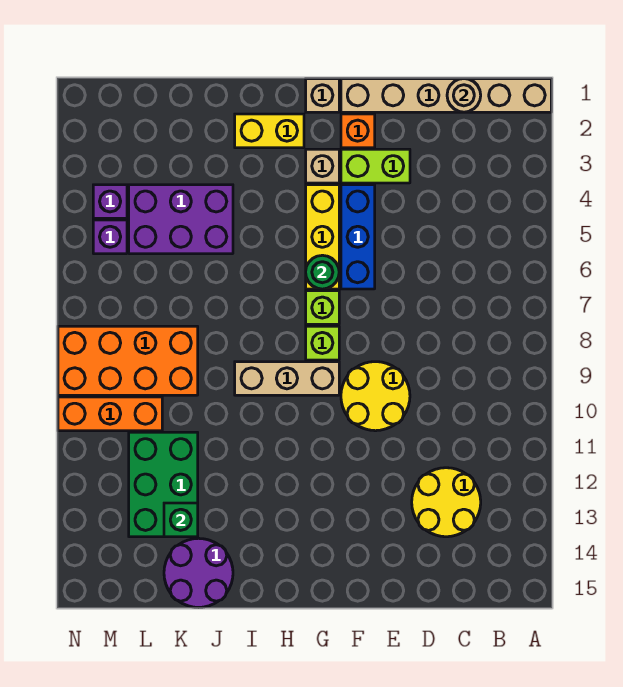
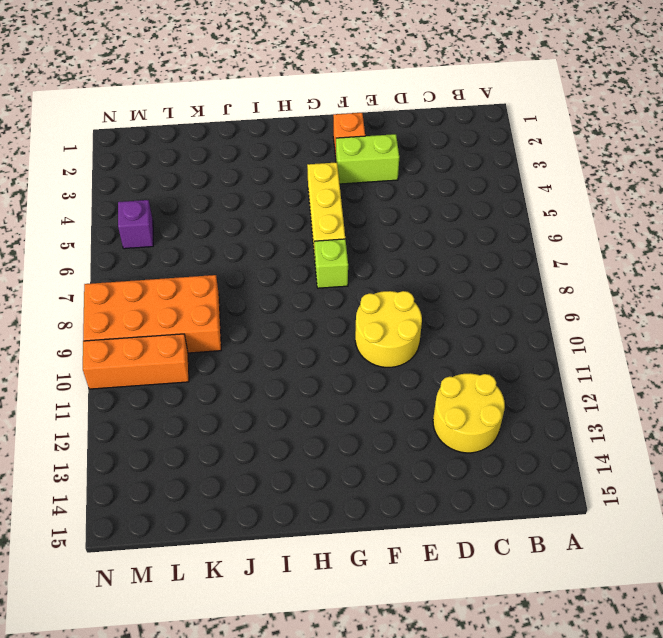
none -> tan brick A1:F1 level 1
none -> blue brick F4:F6 level 1
none -> tan brick G1 level 1

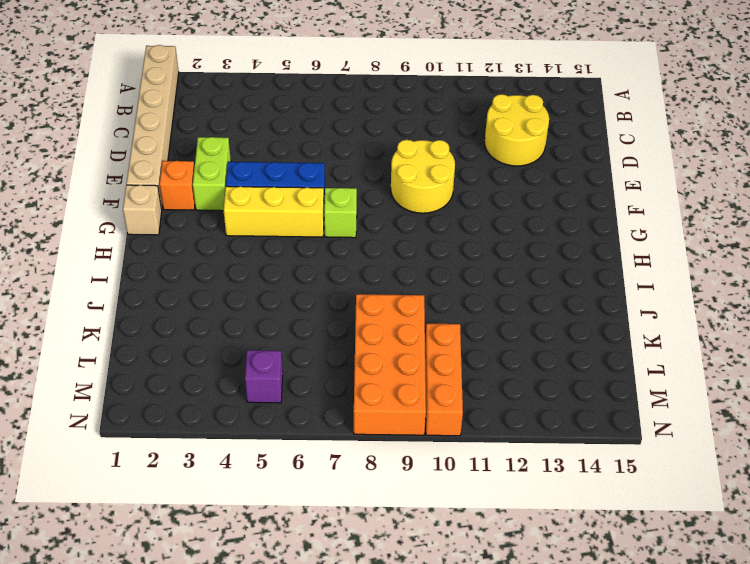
none -> tan brick G3 level 1
none -> lime brick G8 level 1
none -> tan brick G9:I9 level 1

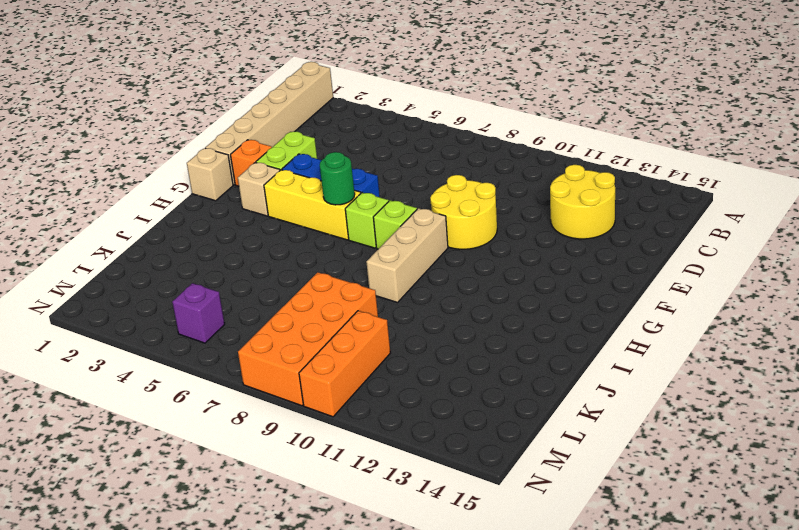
none -> yellow brick H2:I2 level 1
none -> purple brick J4:L5 level 1
none -> purple round brick J14:K15 level 1

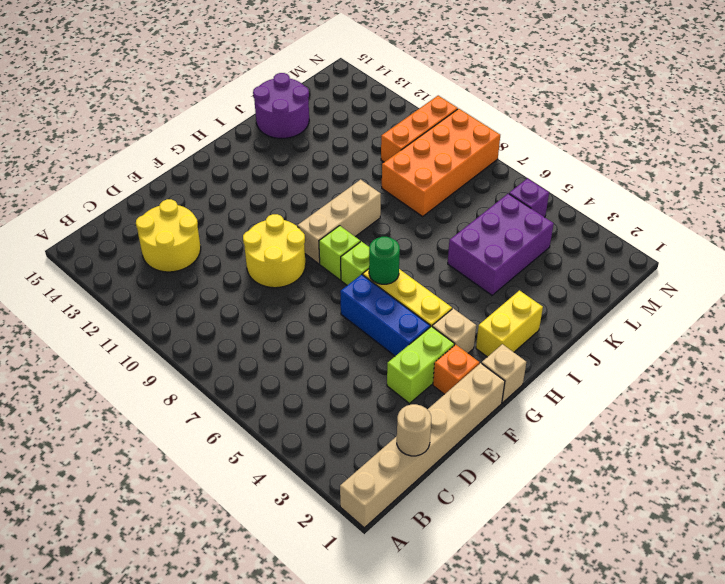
none -> green brick K11:L13 level 1
none -> purple brick M4 level 1
none -> green brick K13 level 2

